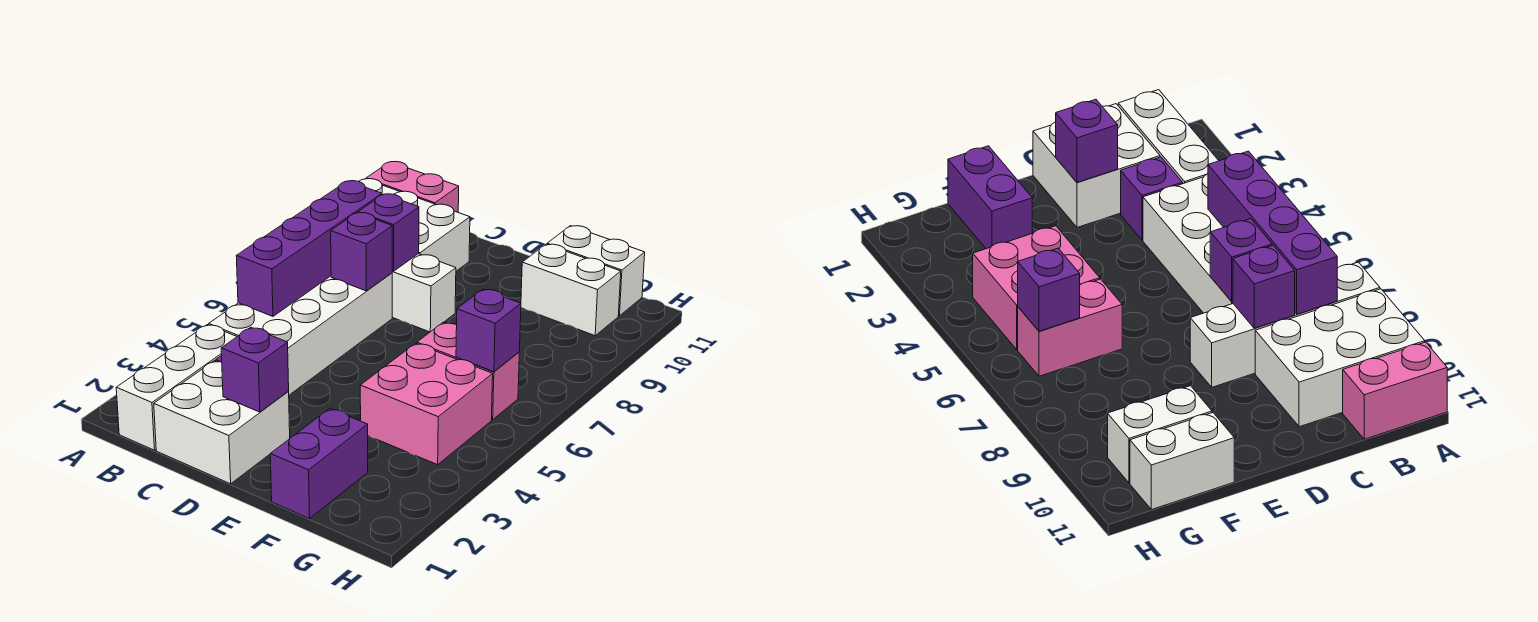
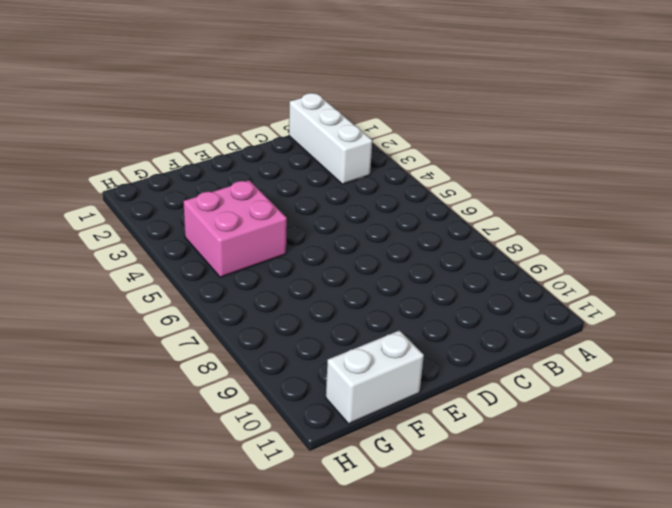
none -> white brick A8:D8 level 1
none -> white brick A9:C10 level 1
none -> pink brick A11:B11 level 1

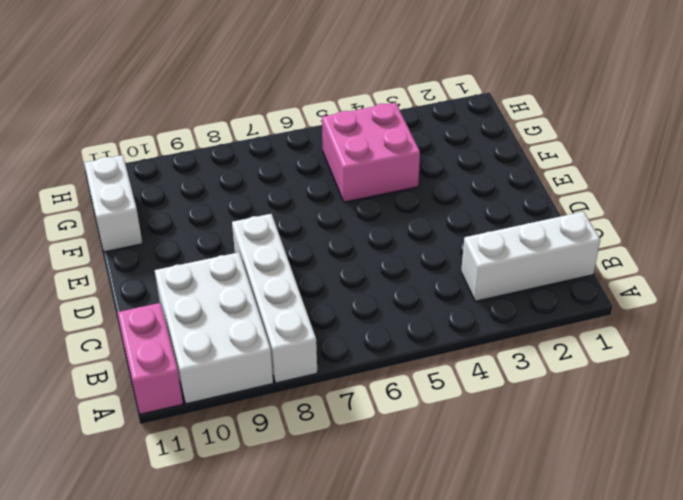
none -> white brick B4:C7 level 1
none -> white brick C1:D2 level 1
none -> purple brick C3 level 1

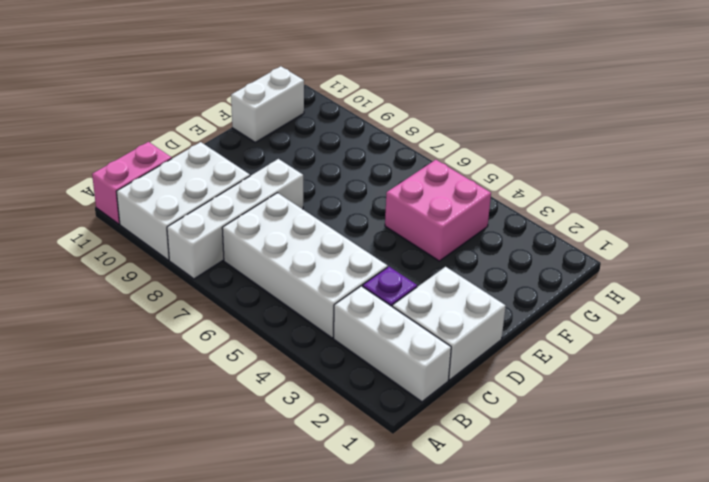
none -> purple brick F1:F2 level 1
none -> pink brick F6:G6 level 1
none -> white brick F10:G10 level 1

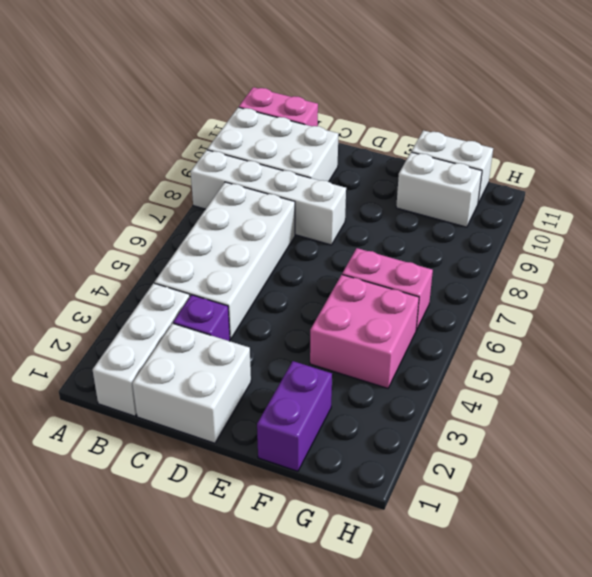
none -> purple brick B5:B8 level 2
none -> purple brick C7 level 2
none -> purple brick C8 level 2

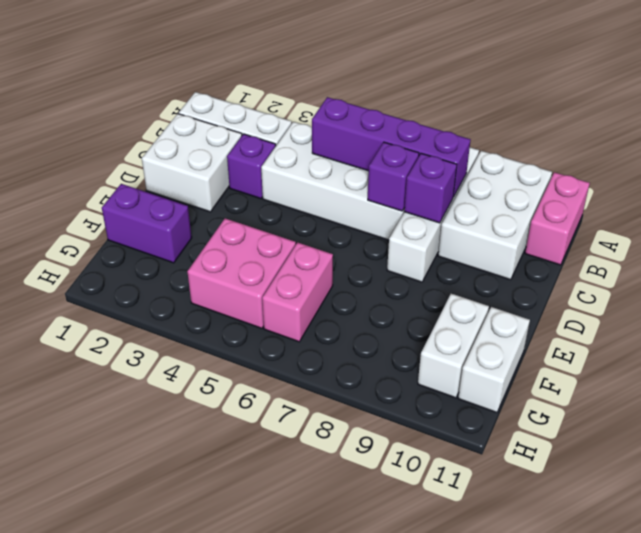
none -> purple brick D2 level 2
none -> purple brick G6 level 2

